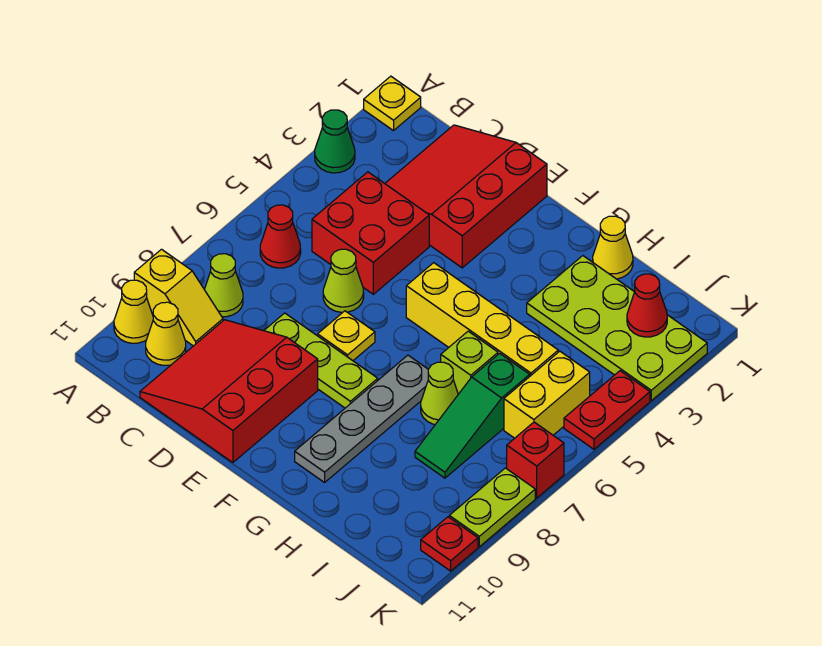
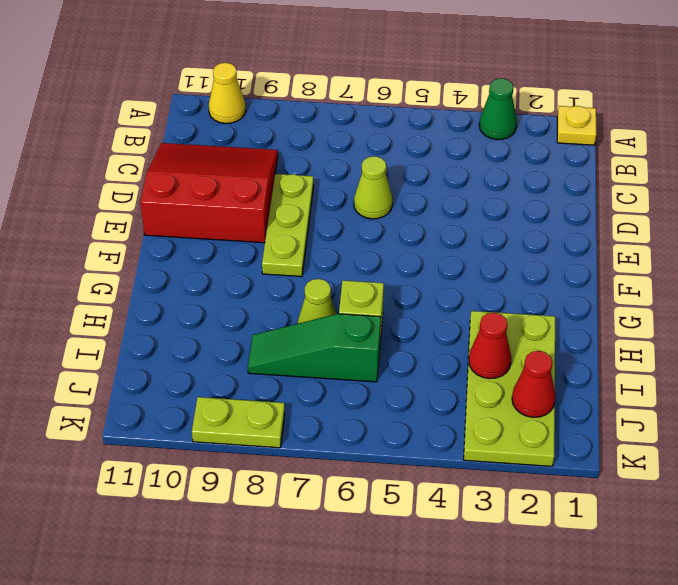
red cone I3 level 2 -> red cone B6 level 1
none -> yellow slope A9:B9 level 1 top A
none -> lime cone B8 level 1
none -> yellow cone B10 level 1

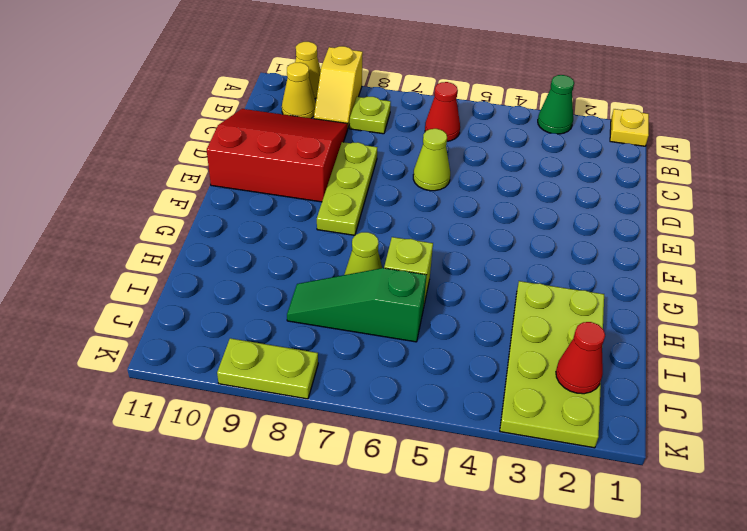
lime plate B8 level 1 -> lime cone B8 level 1
none -> red slope C1:E3 level 1 top E
none -> red brick C4:D5 level 1
none -> yellow plate E7 level 1

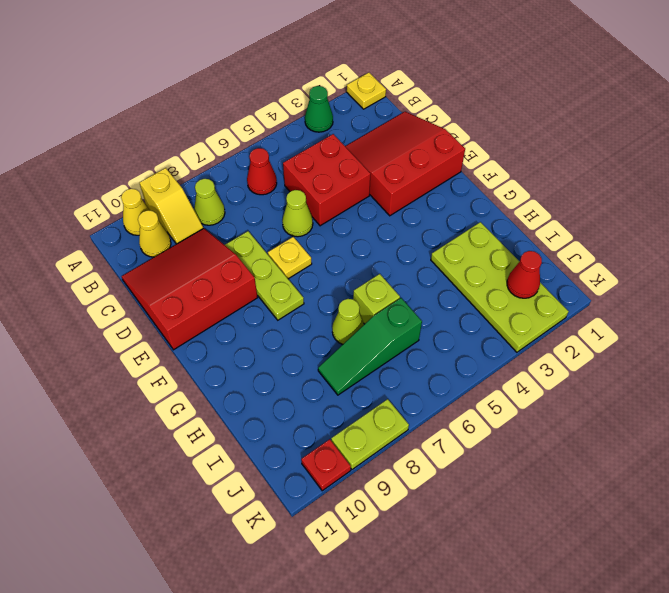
none -> yellow brick F5:I5 level 1
none -> grey plate G7:G10 level 1
none -> yellow cone H1 level 1

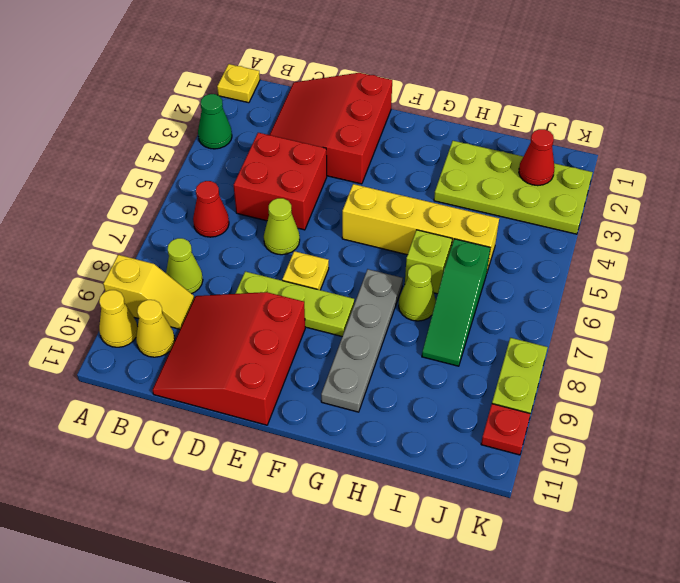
none -> yellow cone H1 level 1
none -> yellow brick J5:J6 level 1
none -> red plate K4:K5 level 1

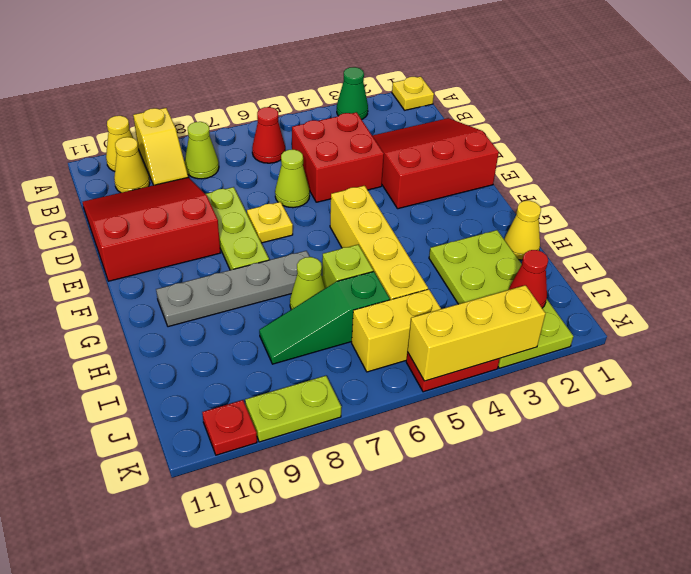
yellow brick K3:K5 level 2 -> none
none -> red brick K7 level 1

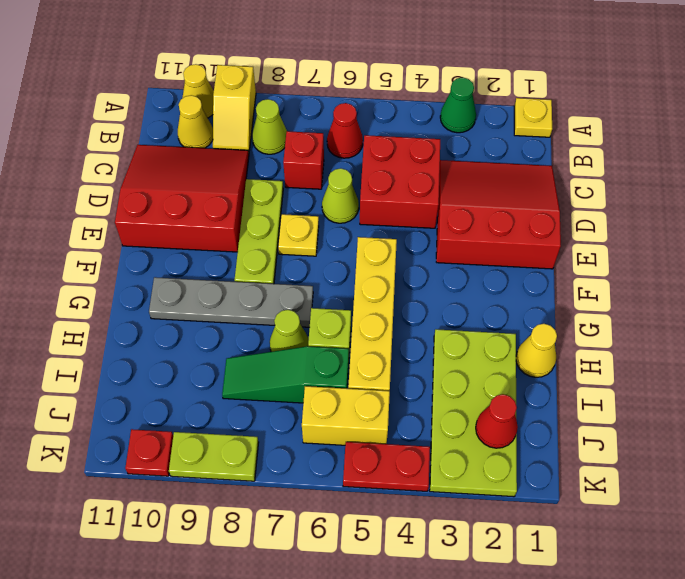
red brick C7 level 1 -> red brick K7 level 1

